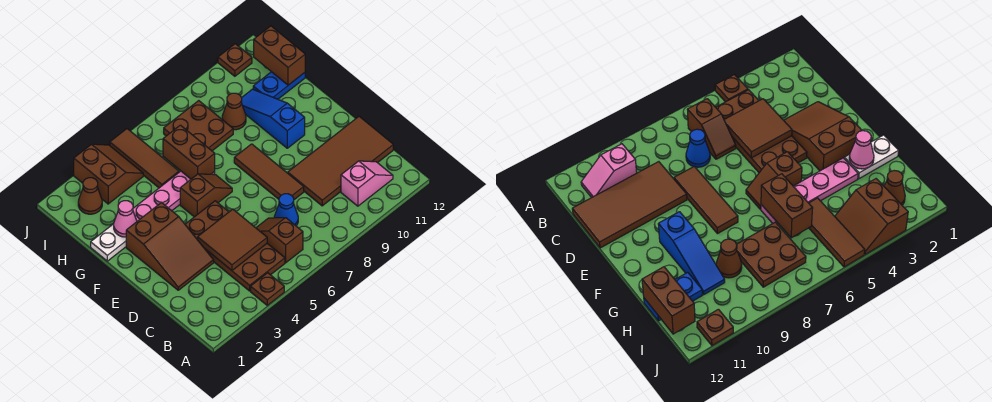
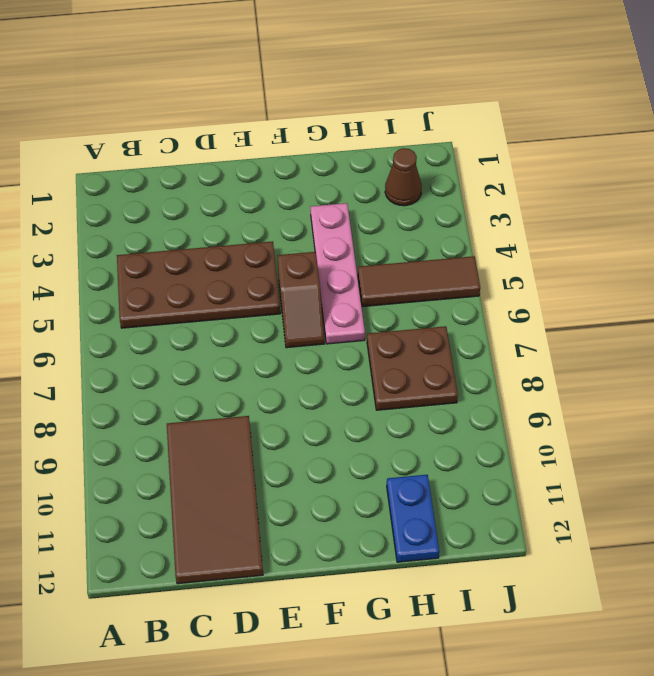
none -> brown plate A4 level 1
none -> brown slope B6:C6 level 1 top B
none -> pink slope B10:B11 level 1 top 10

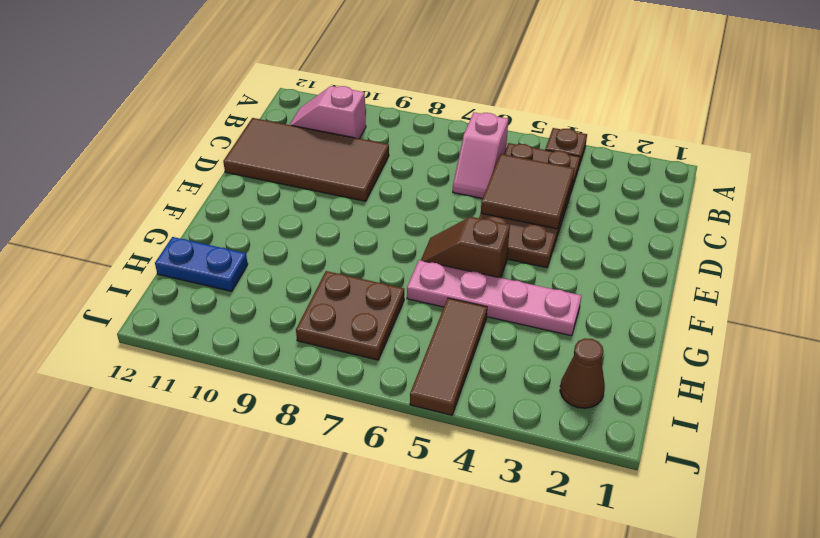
pink slope B6:C6 level 1 top B -> brown slope B6:C6 level 1 top B
none -> blue cone C7 level 1
none -> brown slope D2:F3 level 1 top F
none -> brown tile D8:F8 level 1

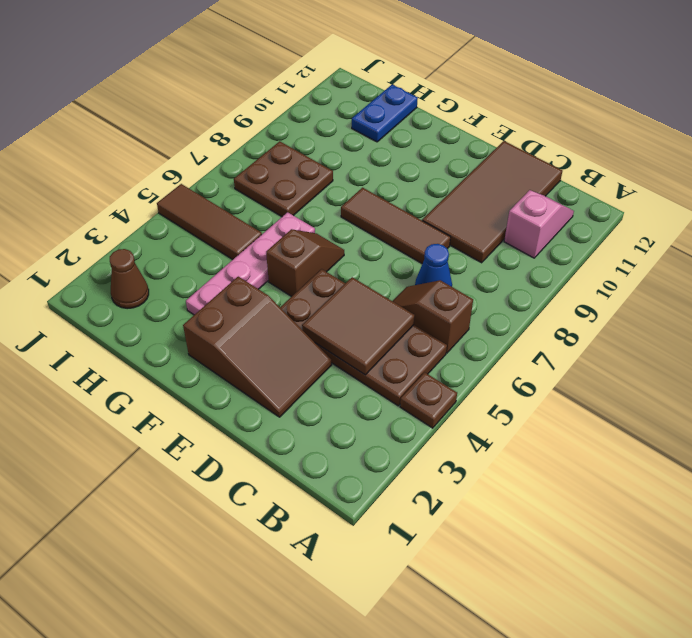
none -> blue slope F10:H10 level 1 top F
none -> white plate G1:G2 level 1
none -> brown cone H9 level 1

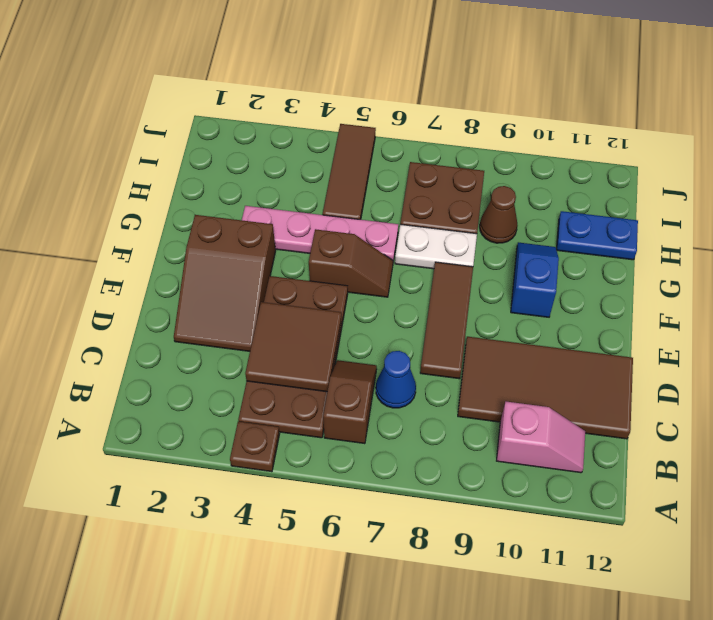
blue slope F10:G10 level 1 top F -> blue slope F10:H10 level 1 top F
white plate G7:G8 level 1 -> white plate G1:G2 level 1
none -> brown cone I2 level 1
none -> brown slope I3:J4 level 1 top 3
none -> brown plate J11 level 1

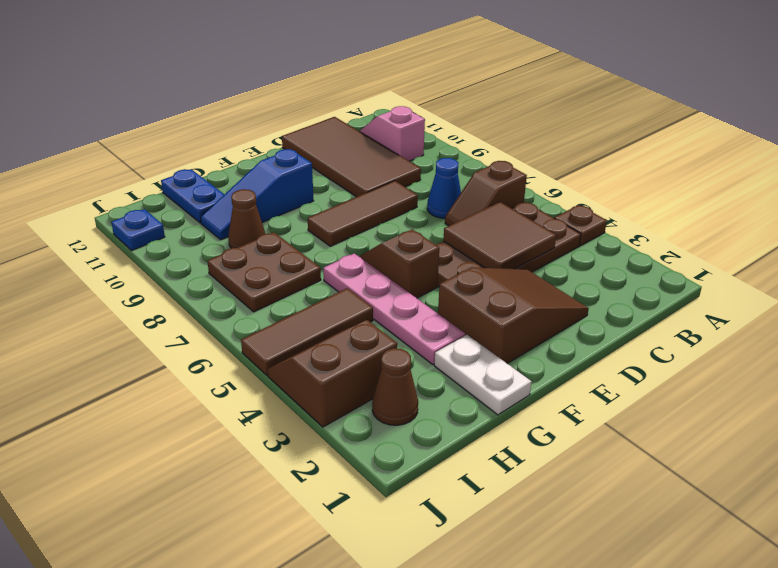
blue plate J11 level 1 -> brown plate J11 level 1
none -> pink cone G2 level 2
none -> brown brick G6:H6 level 2
none -> brown brick H12:I12 level 2

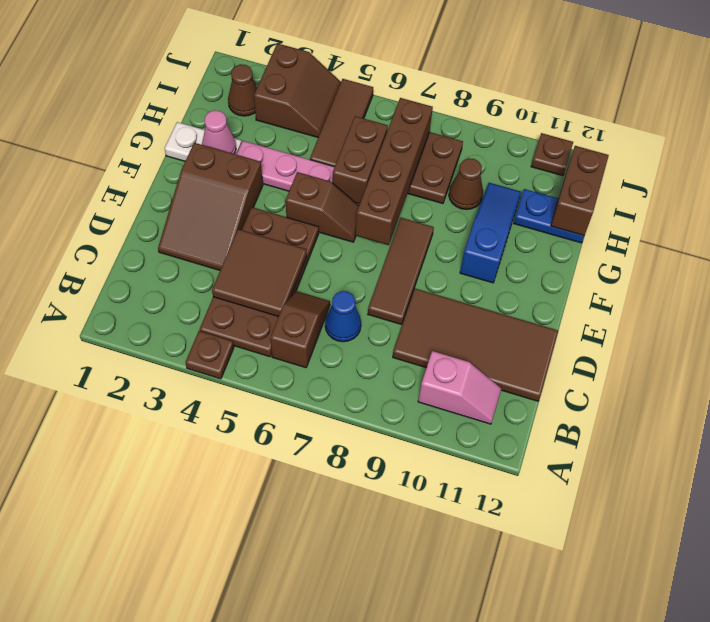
brown brick F7:I7 level 2 -> none

